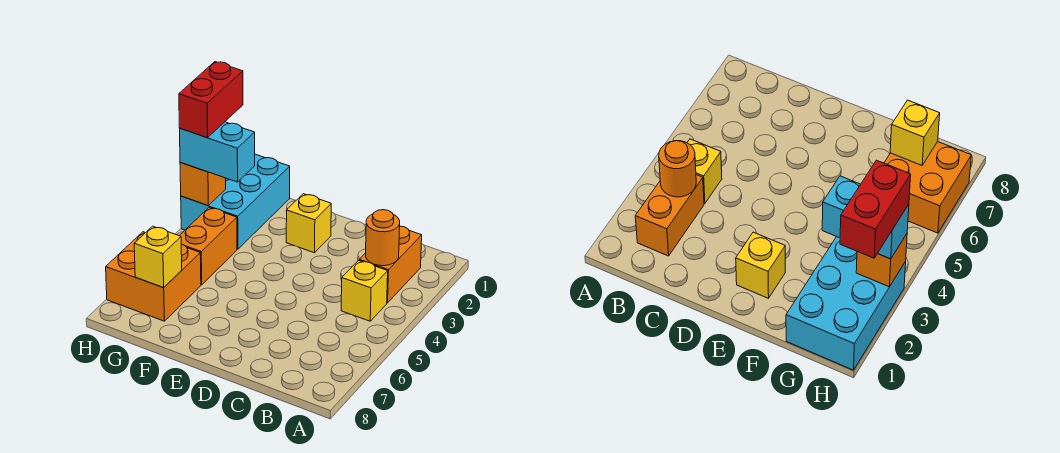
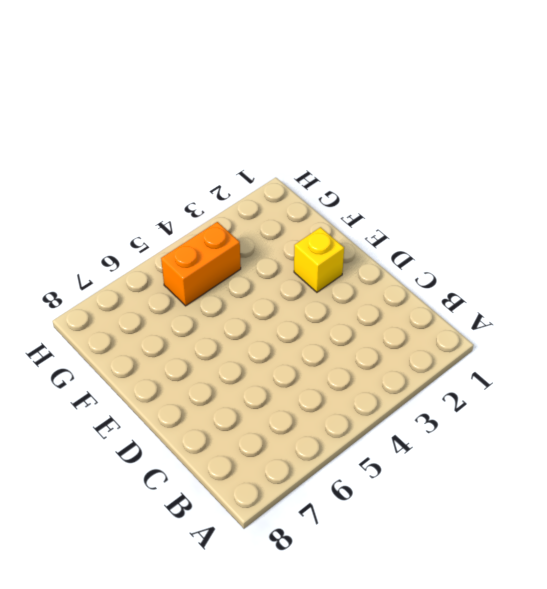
none -> orange brick B2:B3 level 1
none -> yellow brick B4 level 1

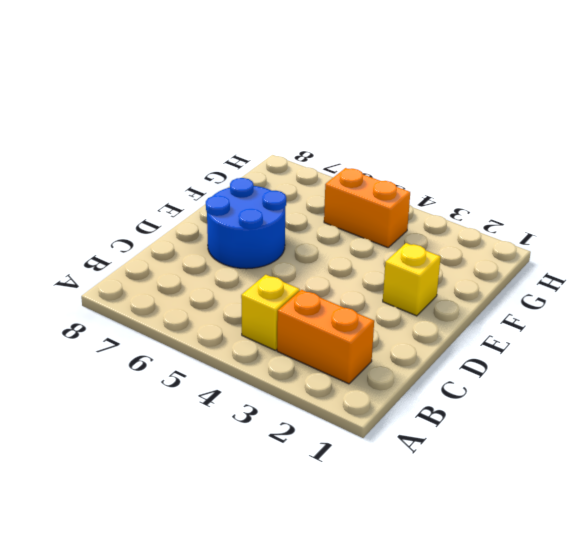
blue round brick D6:E7 level 1 -> none
none -> cyan brick G1:H3 level 1
none -> orange brick G6:H7 level 1

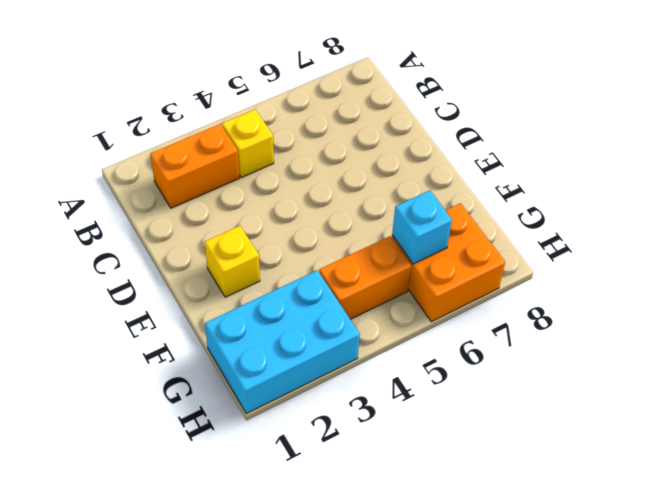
cyan brick G6 level 2 -> none
none -> orange round brick B3 level 2
none -> yellow brick G7 level 2

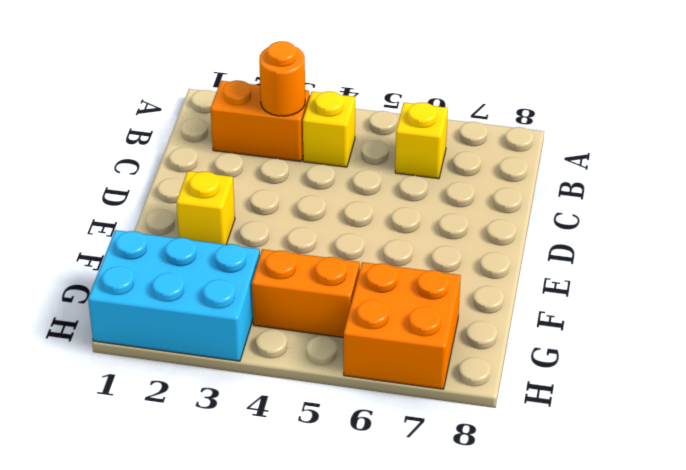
yellow brick B6 level 1 -> yellow brick G7 level 2
none -> orange brick H3 level 2
none -> cyan brick G3:H3 level 3

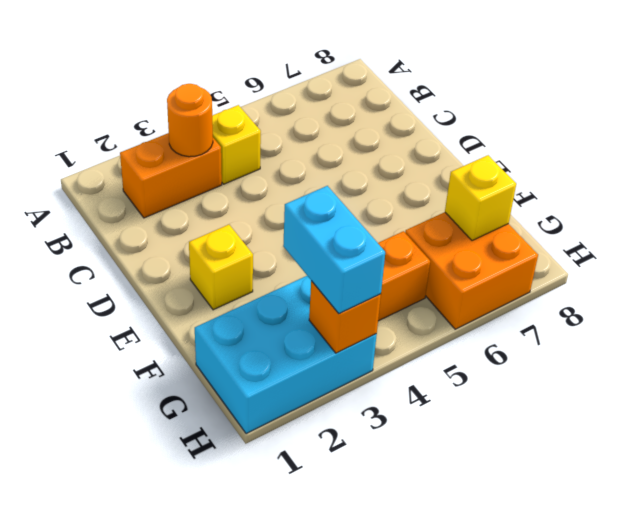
none -> red brick H2:H3 level 4

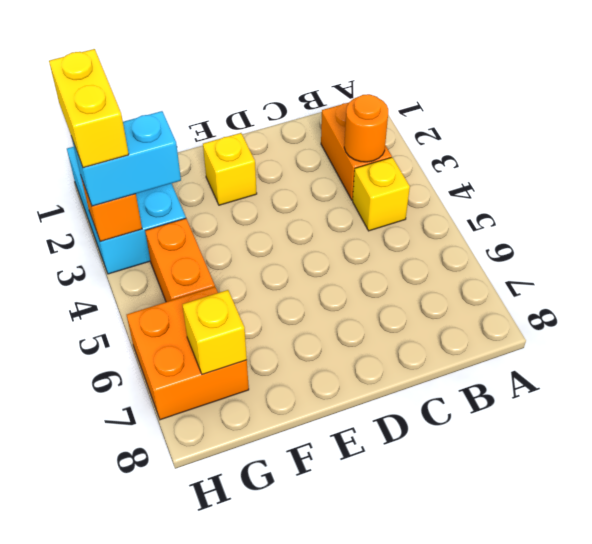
yellow brick H2:H3 level 4 -> red brick H2:H3 level 4

